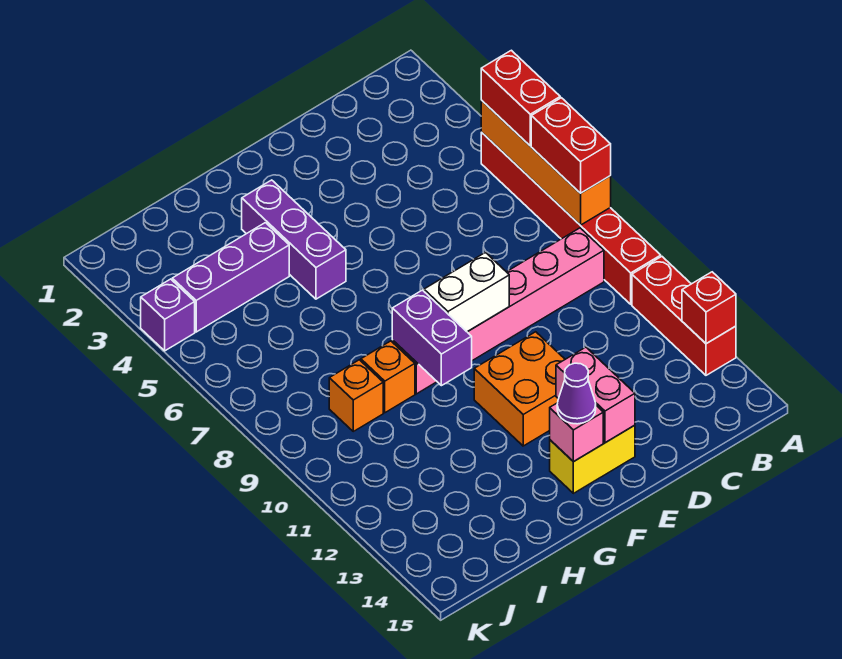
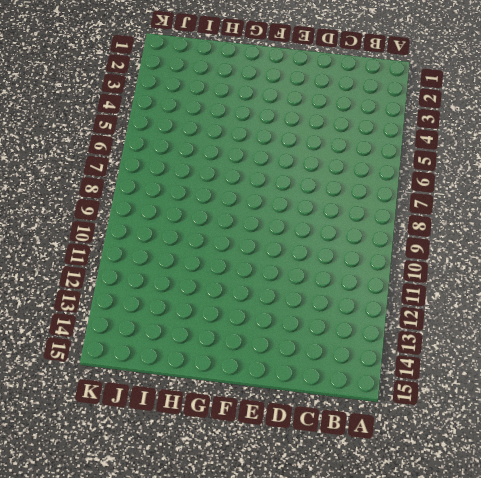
none -> red brick A5:A10 level 1
none -> red brick A11:A13 level 1
none -> pink brick B9:G9 level 1

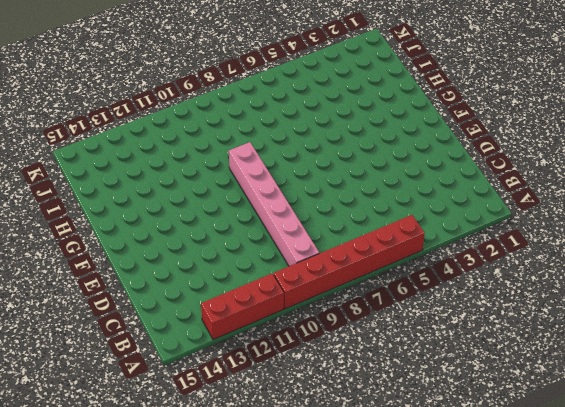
none -> orange brick E11:F12 level 1
none -> yellow brick E14:F14 level 1
none -> purple brick G3:G5 level 1

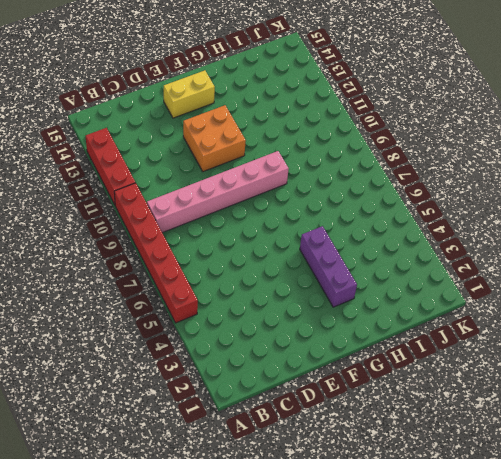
none -> purple brick H4:J4 level 1
none -> orange brick H9 level 1
none -> orange brick I9 level 1

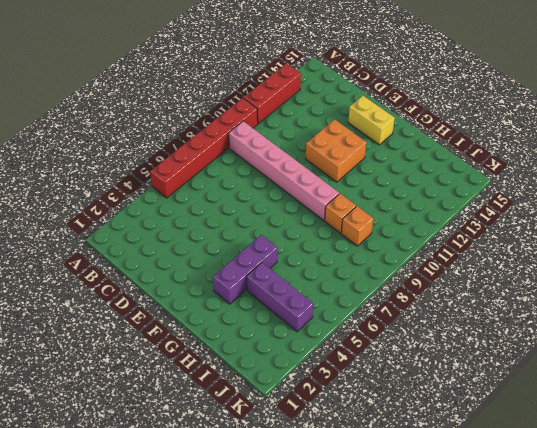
none -> purple brick K4 level 1
none -> orange brick A5:A8 level 2
none -> red brick A13 level 2

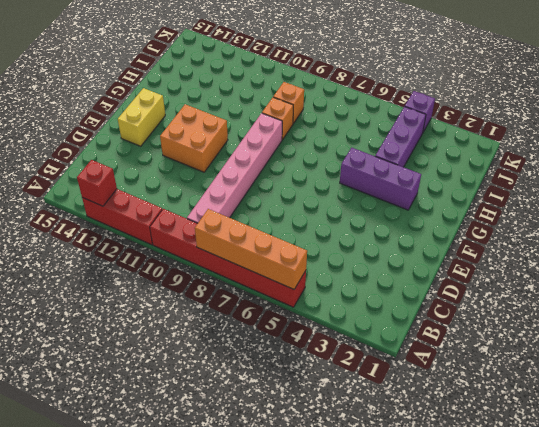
none -> white brick E9:F9 level 2
none -> pink brick E13:E14 level 2
none -> pink brick F14 level 2

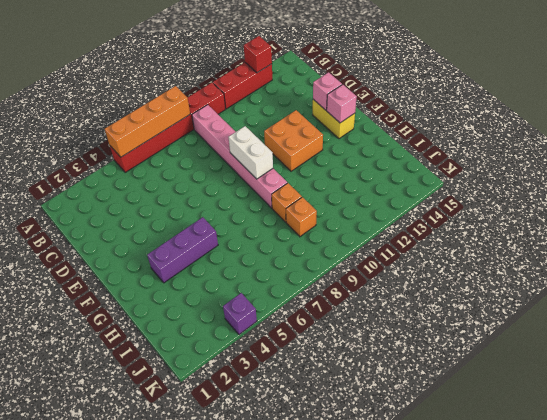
pink brick E14 level 2 -> pink brick E13:E14 level 2
none -> purple brick H4:J4 level 1
none -> purple brick G9:G10 level 2
none -> red brick A5:A6 level 3

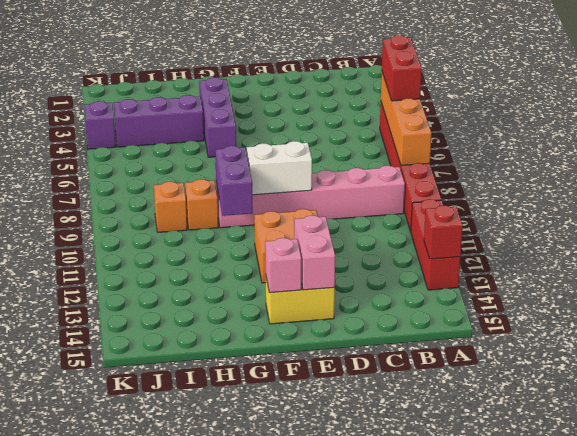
none -> red brick A7:A8 level 3
none -> purple cone F14 level 3

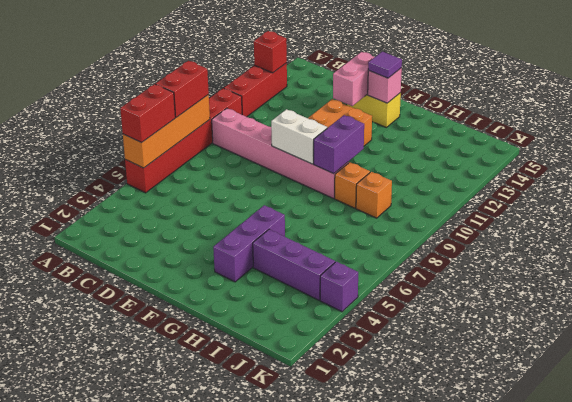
purple tile F14 level 3 -> purple cone F14 level 3

